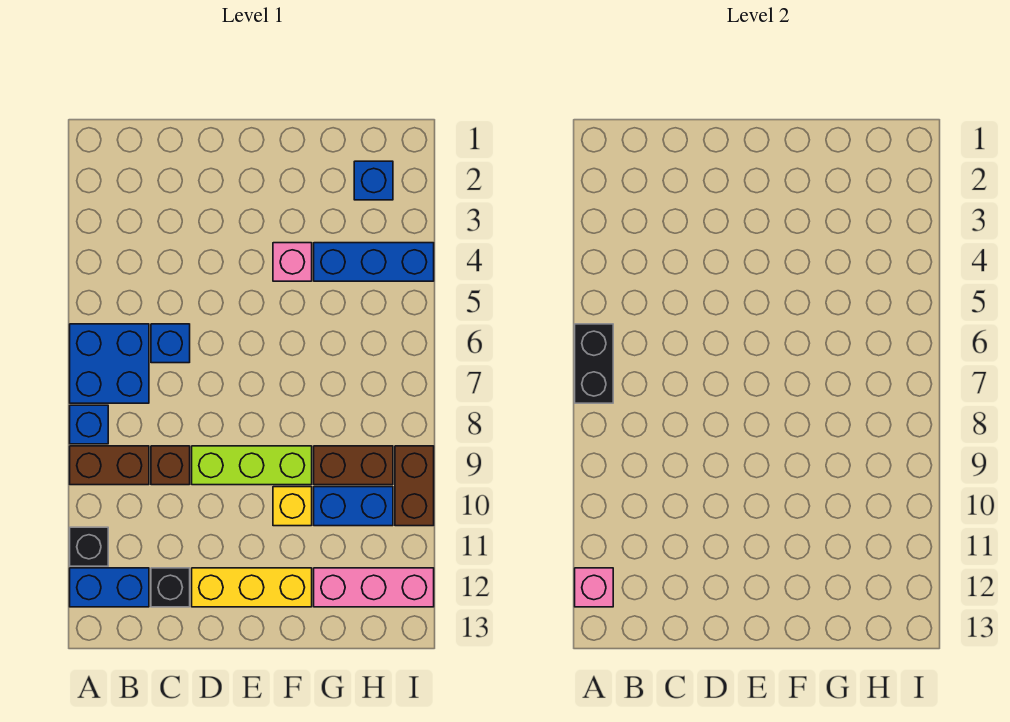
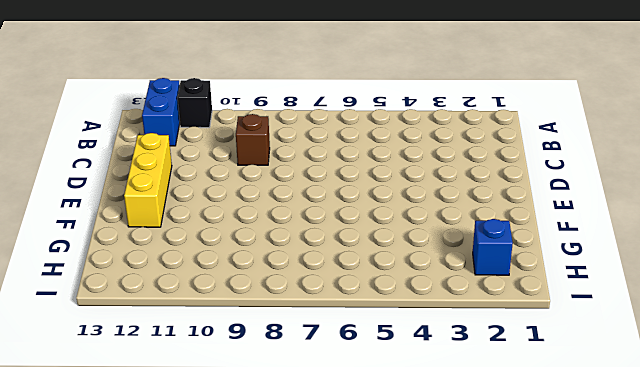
none -> blue brick A6:B7 level 1
none -> blue brick A8 level 1
none -> brown brick A9:B9 level 1

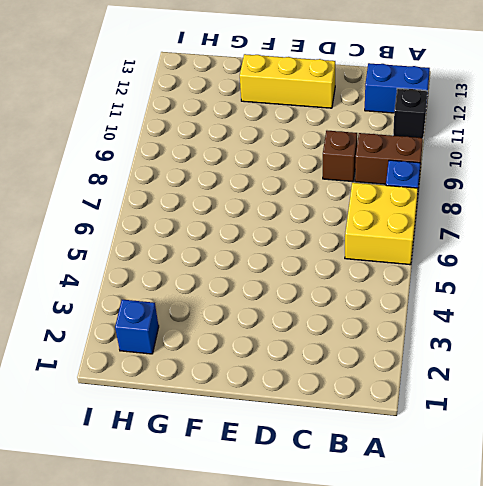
yellow brick A6:B7 level 1 -> blue brick A6:B7 level 1
none -> blue brick C6 level 1
none -> black brick C12 level 1
none -> lime brick D9:F9 level 1

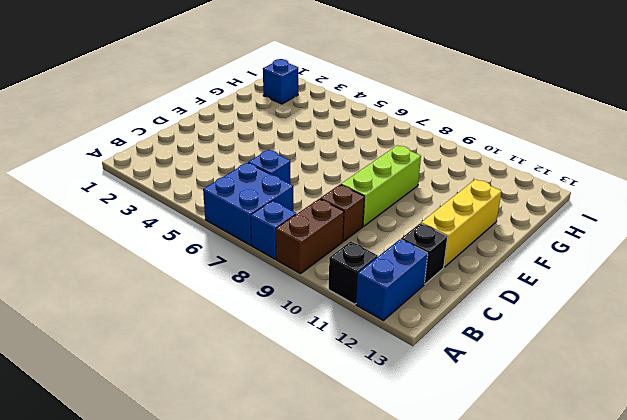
none -> pink brick F4 level 1
none -> yellow brick F10 level 1
none -> blue brick G4:I4 level 1

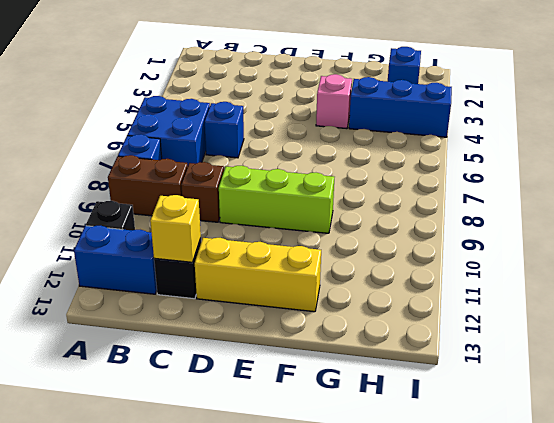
yellow brick C12 level 2 -> yellow brick F10 level 1
none -> brown brick G9:H9 level 1
none -> blue brick G10:H10 level 1
none -> pink brick G12:I12 level 1

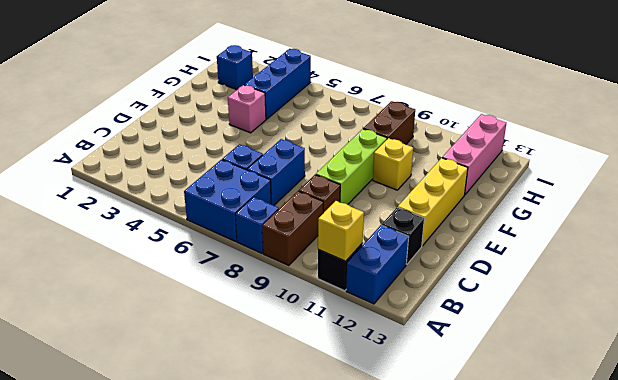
yellow brick A11 level 2 -> none
blue brick C7:D7 level 1 -> blue brick G10:H10 level 1
none -> brown brick I9:I10 level 1
none -> black brick A6:A7 level 2
none -> pink brick A12 level 2

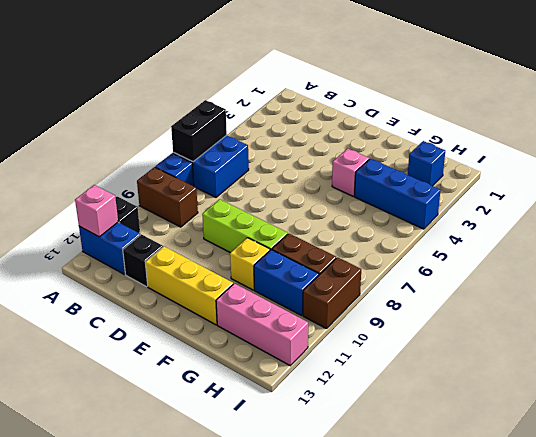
none -> blue brick C6 level 1
none -> brown brick C9 level 1

